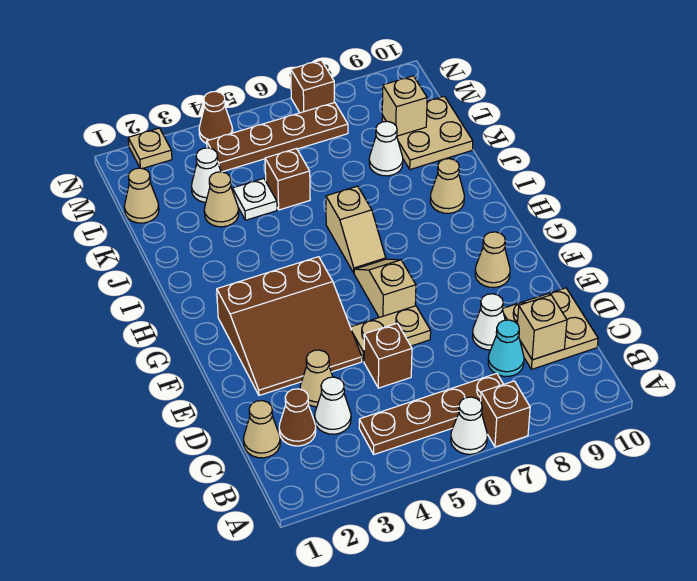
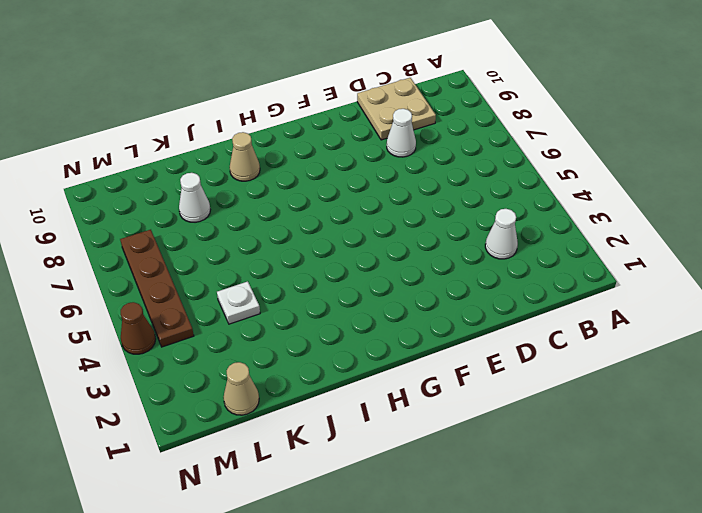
none -> white cone A6 level 1
none -> brown brick A7 level 1
none -> brown plate B4:B7 level 1
none -> tan cone C1 level 1

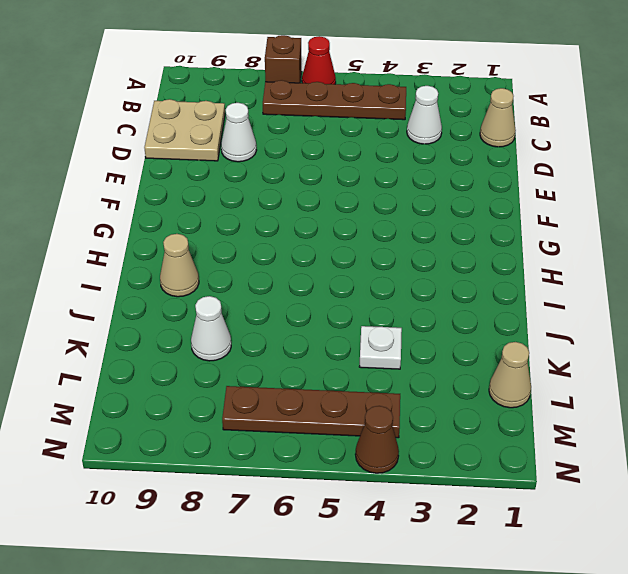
red cone A6 level 1 -> white cone A6 level 1
none -> brown cone C2 level 1
none -> cyan cone C8 level 1
none -> tan cone D3 level 1
none -> brown brick D5 level 1

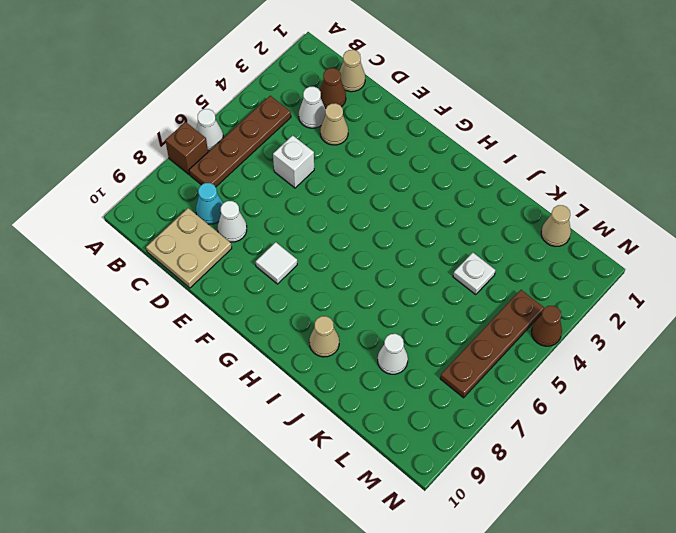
white brick D5 level 1 -> brown brick D5 level 1
white tile F8 level 1 -> none
none -> brown slope E2:G4 level 1 top G
none -> tan plate E5:E6 level 1
none -> tan slope F6:G6 level 1 top F
none -> tan cone F9 level 1

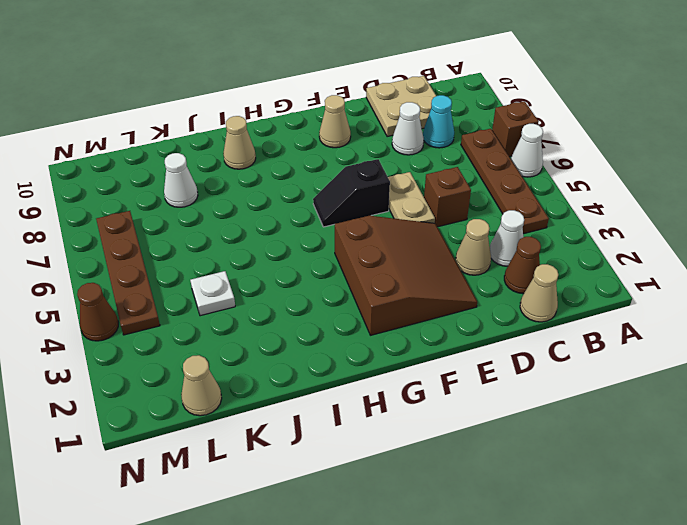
black slope F6:G6 level 1 top F -> tan slope F6:G6 level 1 top F
none -> tan slope H6:I6 level 1 top I
none -> tan cone K3 level 1
none -> brown brick K5 level 1
none -> tan plate K9:L10 level 1

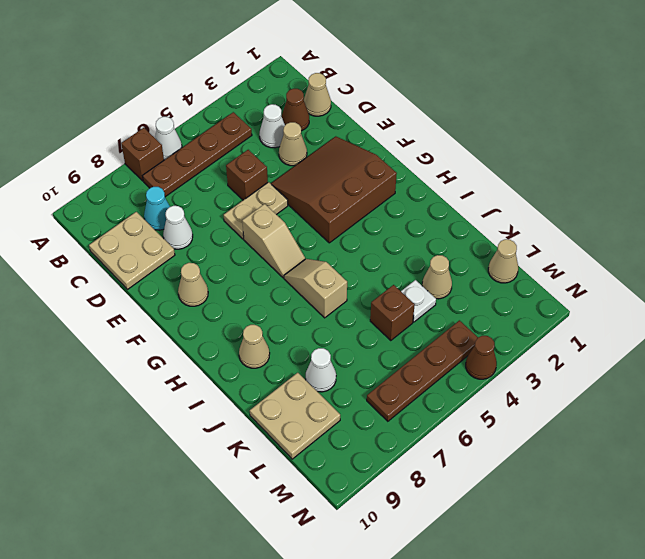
none -> white cone L3 level 1
none -> tan plate N2 level 1
none -> brown brick N7 level 1
none -> tan brick C9 level 2

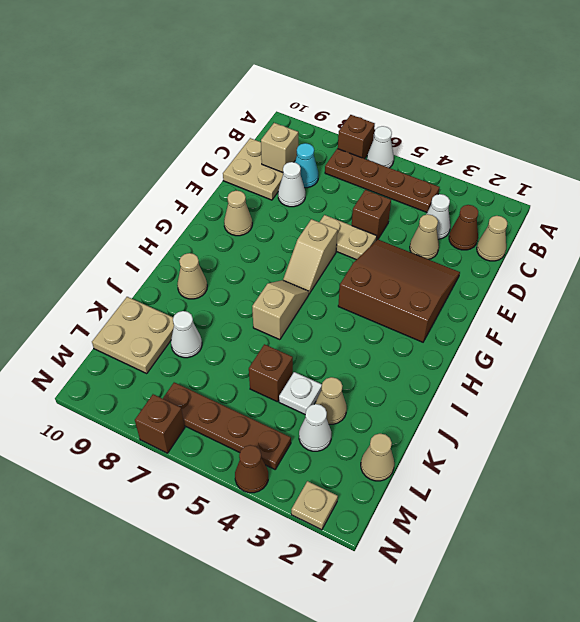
none -> tan brick L9 level 2

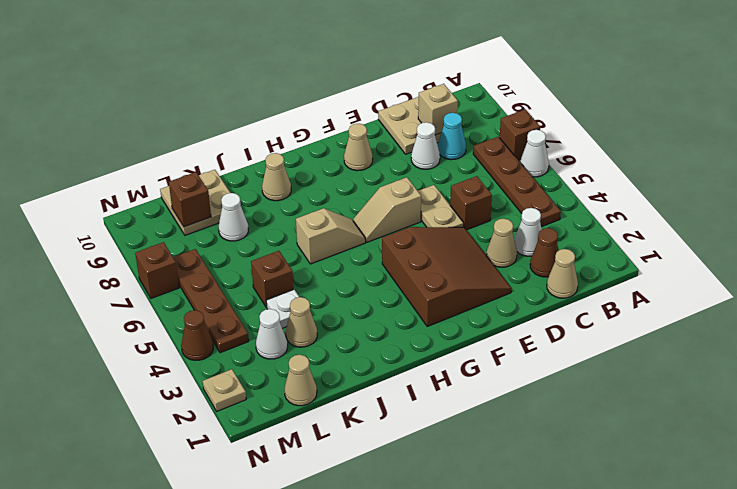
brown brick L9 level 2 -> tan brick L9 level 2

